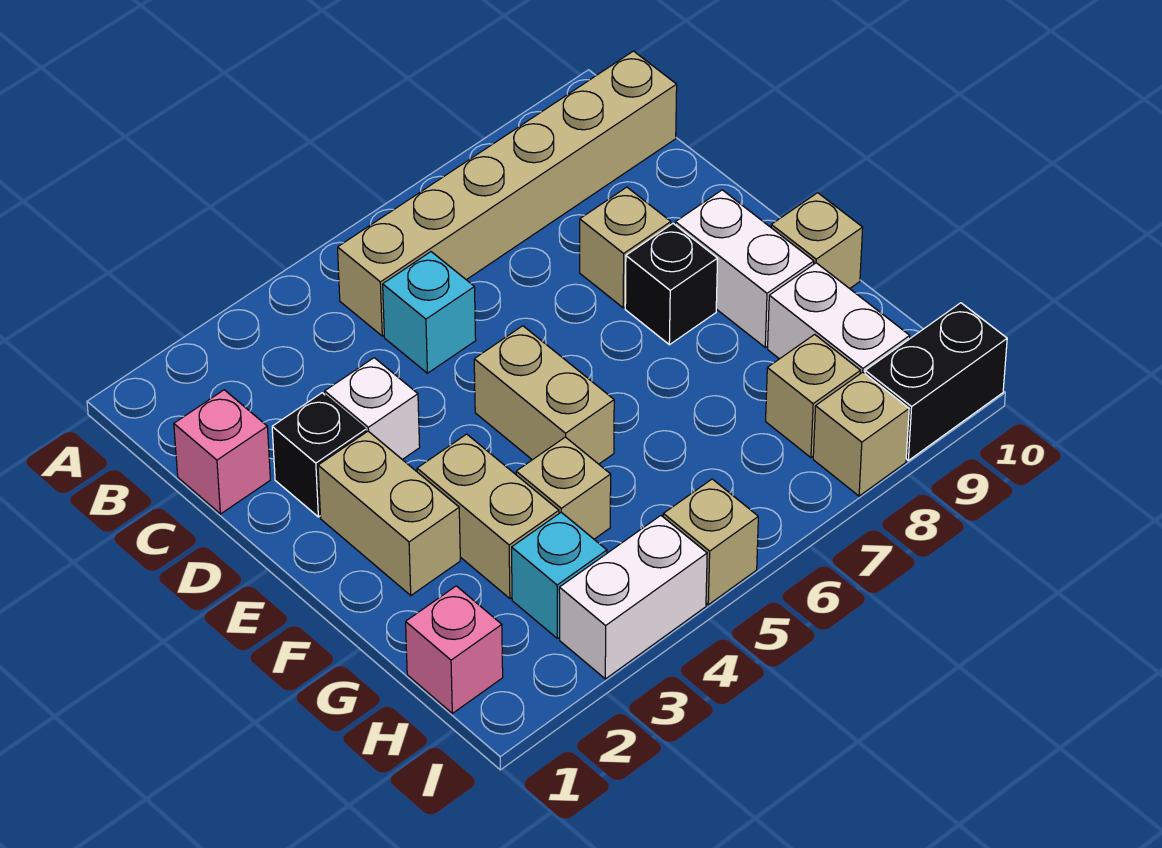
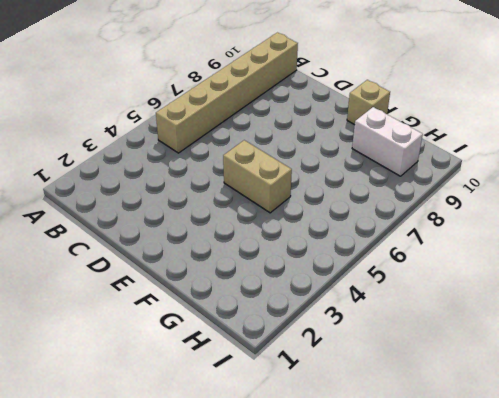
none -> pink brick C1 level 1
none -> cyan brick C5 level 1
none -> black brick D2 level 1

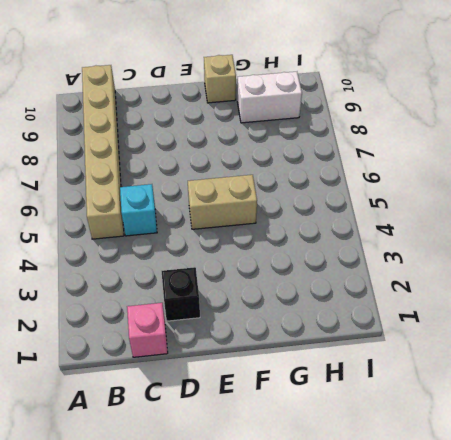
none -> white brick D3 level 1
none -> tan brick D8 level 1
none -> tan brick E2:F2 level 1

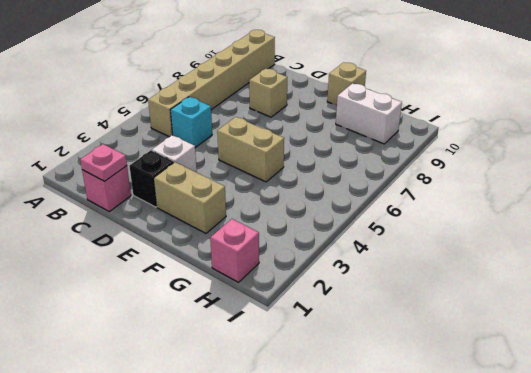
pink plate C1 level 2 -> none
none -> black brick E8 level 1
none -> white brick E9:F9 level 1
none -> tan brick F3:G3 level 1

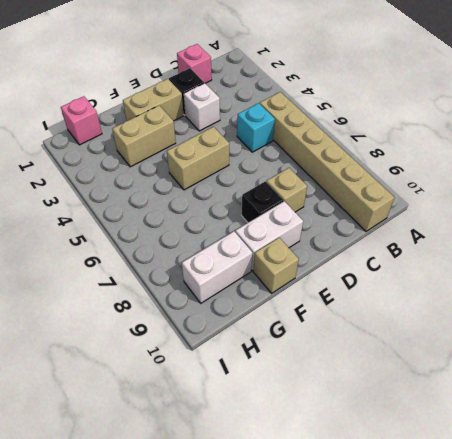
none -> tan brick G4 level 1
none -> cyan brick H3 level 1
none -> tan brick H8 level 1

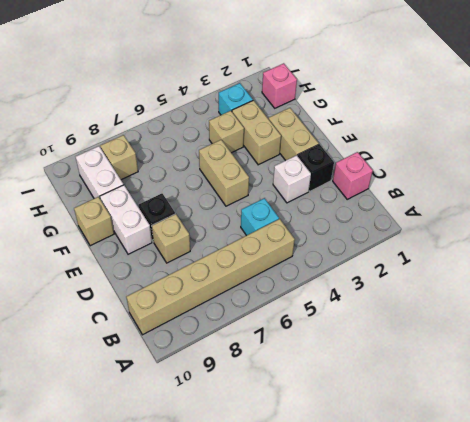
none -> white brick I3:I4 level 1
none -> tan brick I5 level 1
none -> tan brick I8 level 1

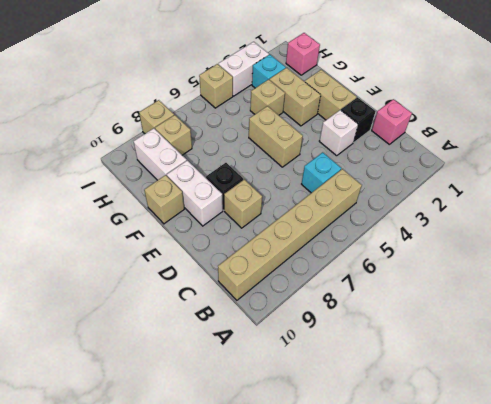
none -> black brick I9:I10 level 1

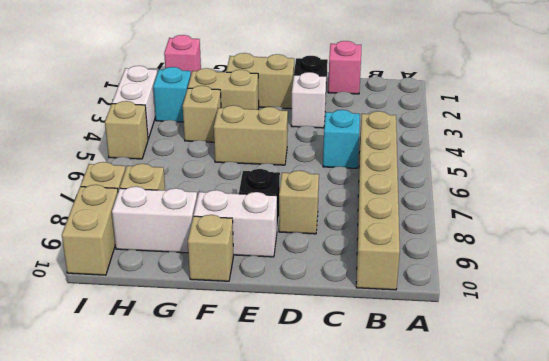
tan brick I9:I10 level 1 -> black brick I9:I10 level 1

